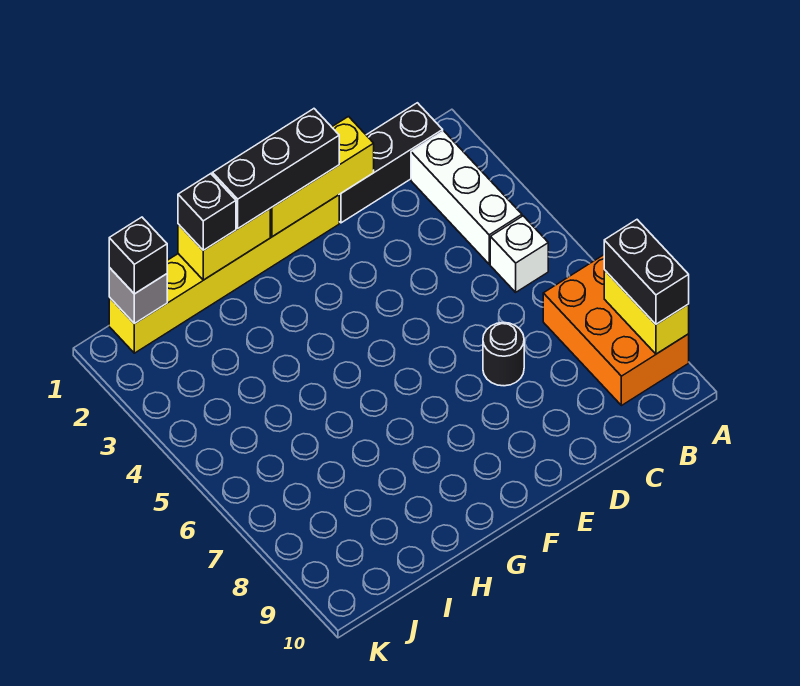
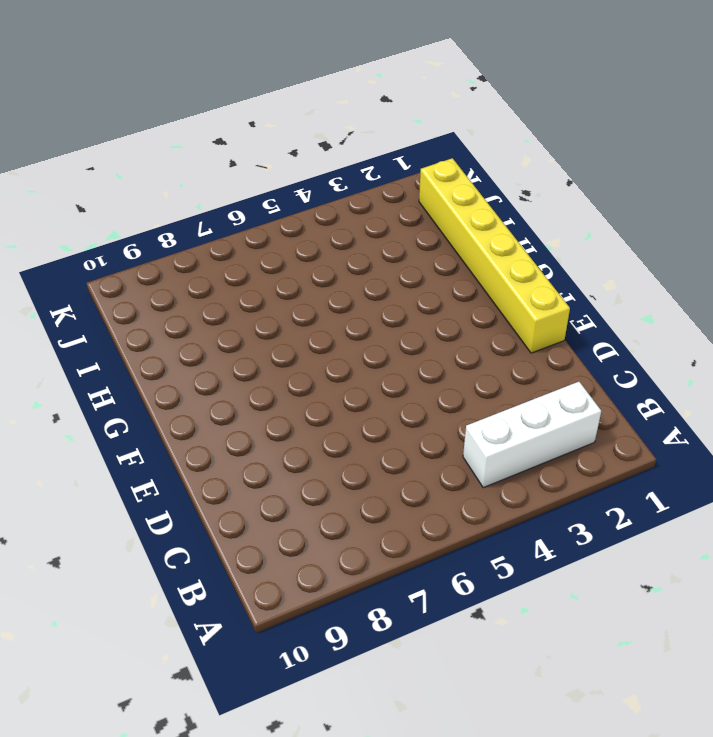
none -> orange brick A7:B9 level 1
none -> black brick B1:D1 level 1
none -> white brick B5 level 1

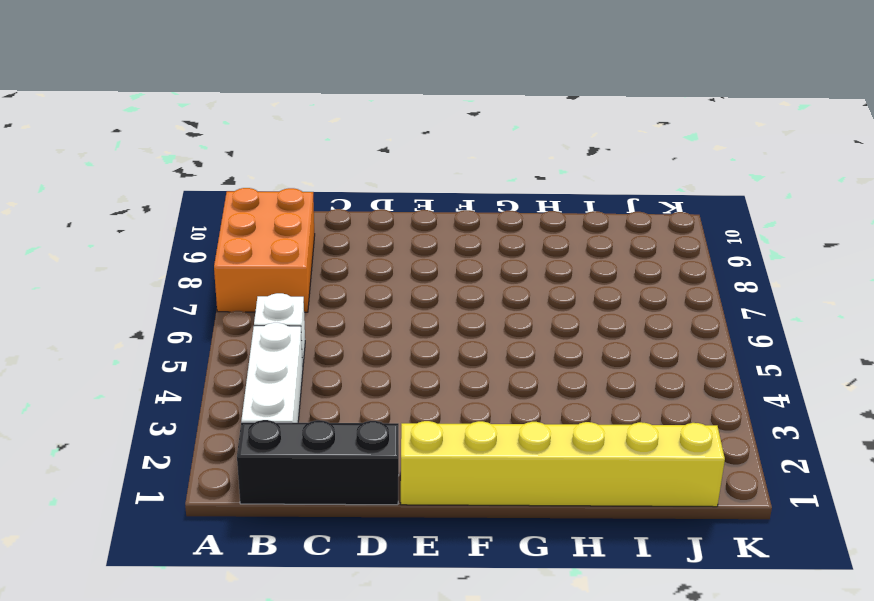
none -> black round brick D7 level 1
none -> yellow brick A8:A9 level 2
none -> yellow brick D1:F1 level 2

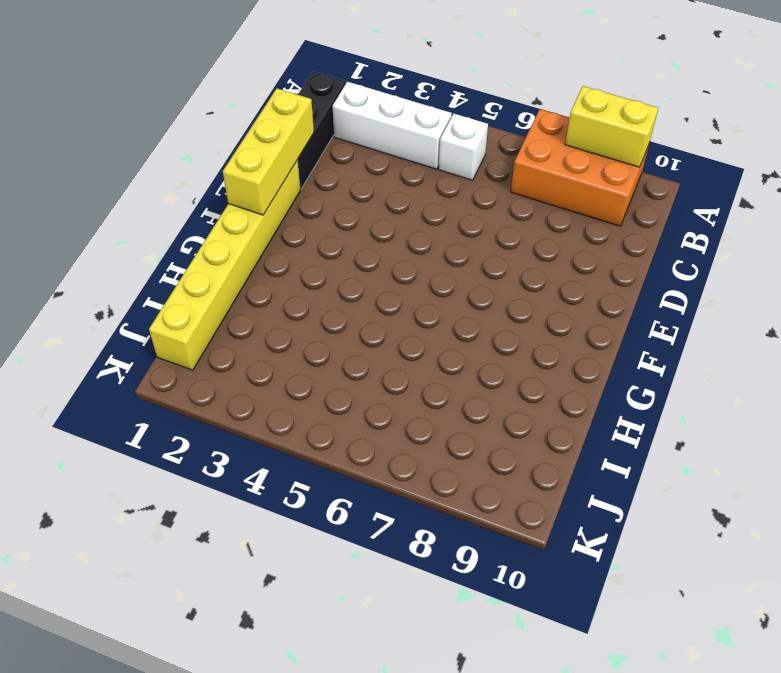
none -> black round brick D7 level 1
none -> yellow brick G1:H1 level 2
none -> grey brick J1 level 2

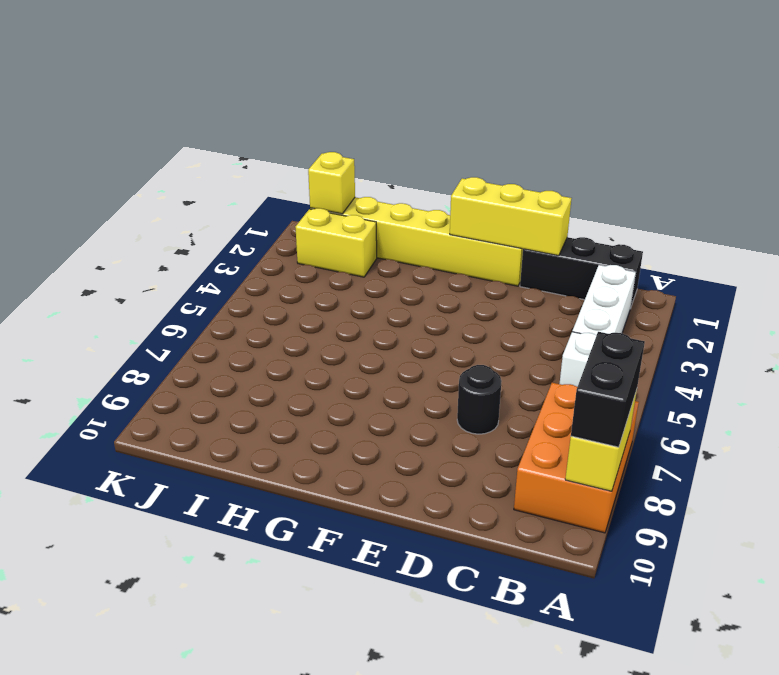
yellow brick I2:J2 level 1 -> yellow brick G1:H1 level 2
yellow brick J1 level 2 -> grey brick J1 level 2
none -> black brick E1:G1 level 3
none -> black brick H1 level 3
none -> black brick J1 level 3

